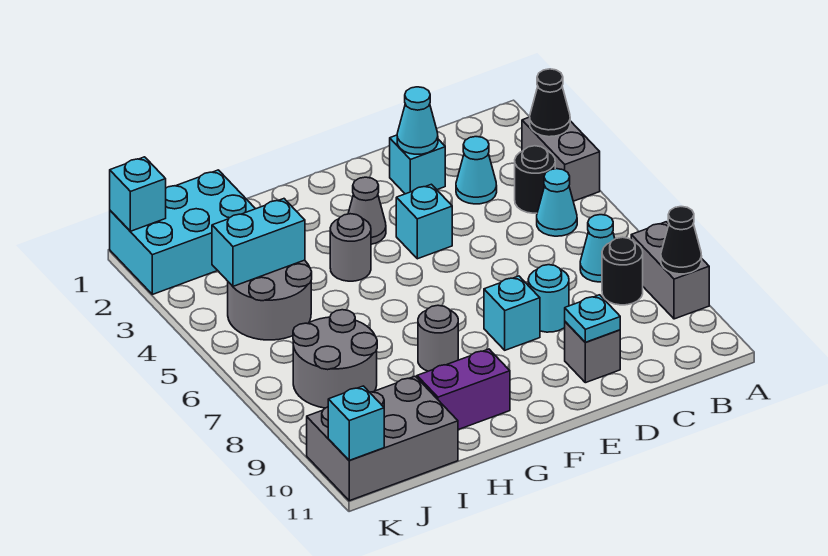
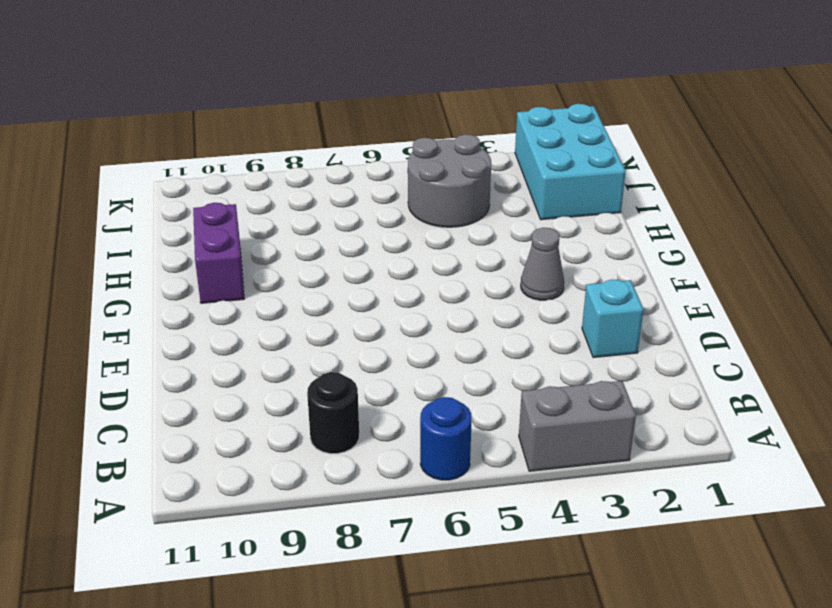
blue round brick A6 level 1 -> none
none -> grey brick A8:A9 level 1
none -> black round brick B4 level 1
none -> cyan cone B5 level 1

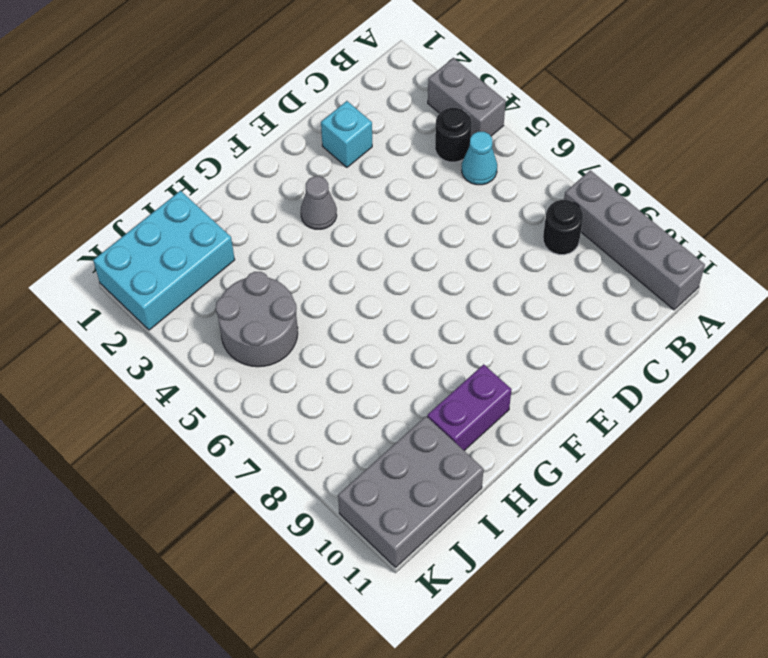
grey brick A8:A11 level 1 -> grey brick A8:A9 level 1
none -> cyan cone B7 level 1
none -> cyan cone C3 level 1
none -> cyan round brick D8 level 1

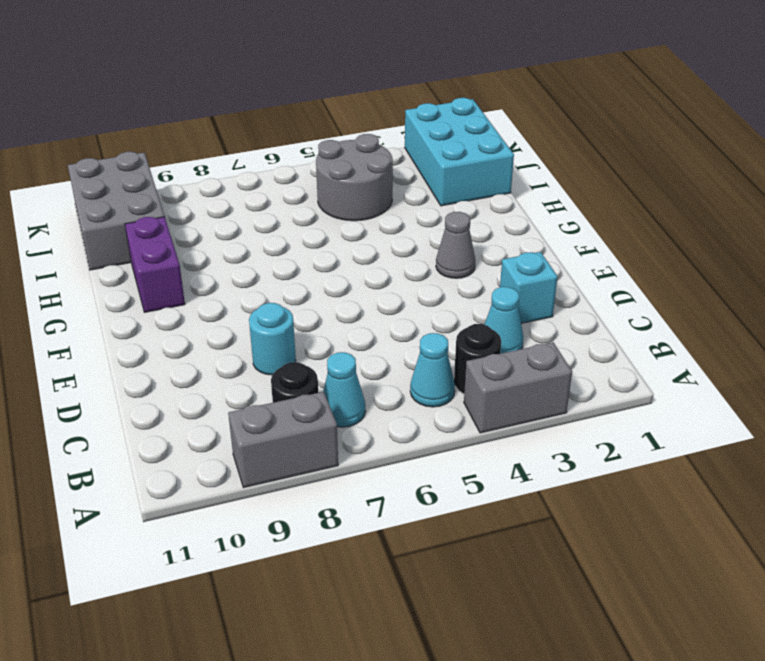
none -> grey brick D10 level 1
none -> cyan brick E4 level 1
none -> cyan brick E8 level 1

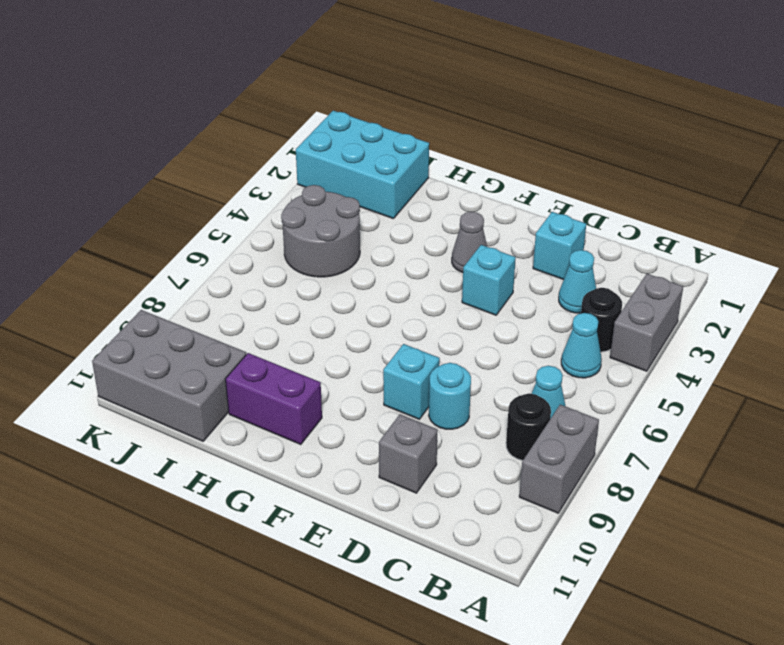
none -> grey round brick G4 level 1
none -> grey round brick G8 level 1
none -> grey round brick I7:J8 level 1

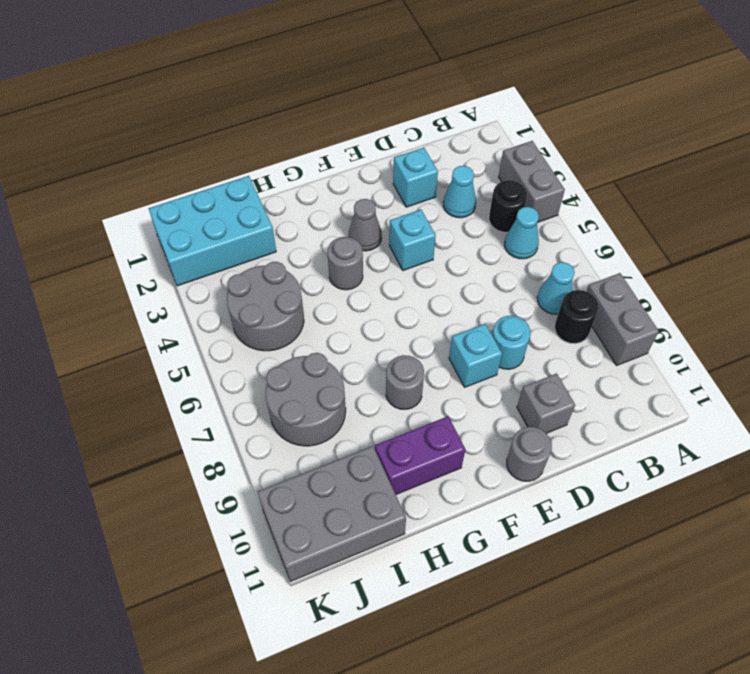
grey round brick E11 level 1 -> none
none -> black cone A3 level 2
none -> black cone A9 level 2
none -> cyan cone D2 level 2

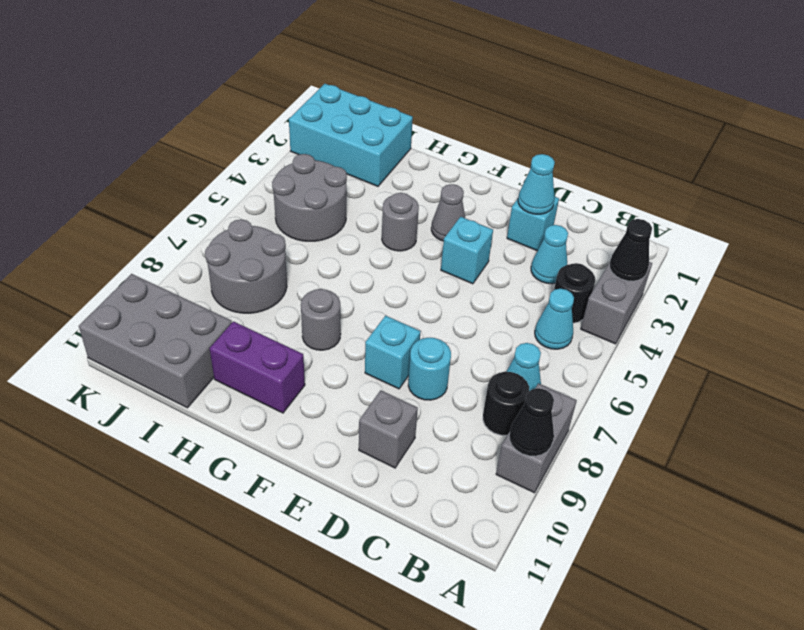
none -> cyan plate D10 level 2
none -> cyan brick I4:J4 level 2
none -> cyan brick K1 level 2

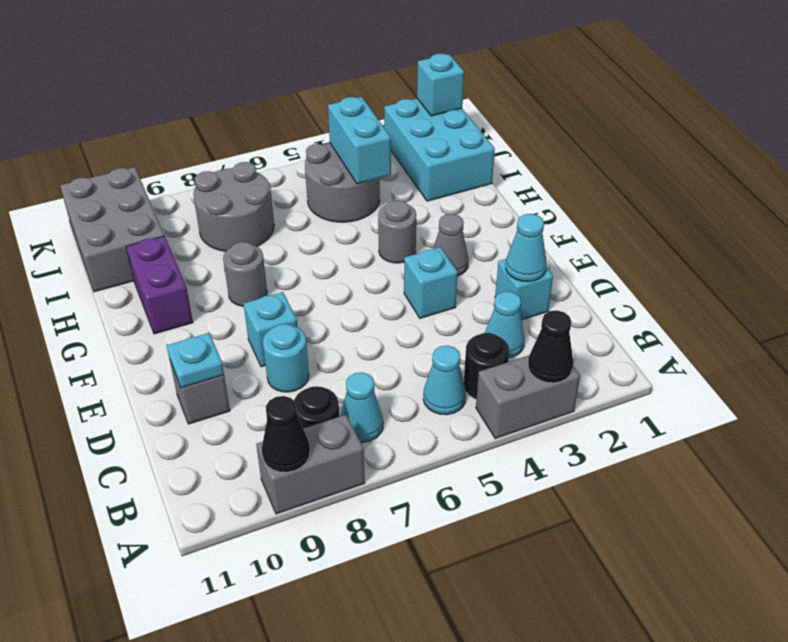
none -> cyan brick K11 level 2

